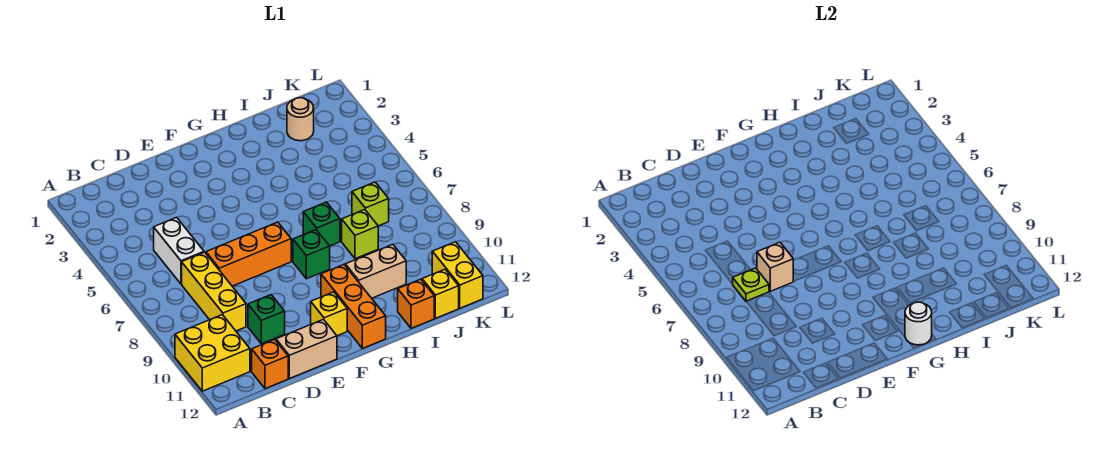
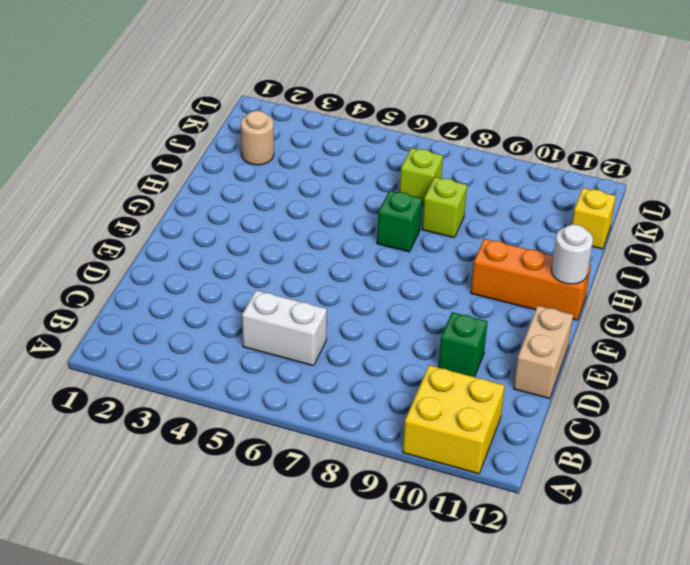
none -> yellow brick C7:C9 level 1
none -> orange brick C12 level 1
none -> orange brick D7:F7 level 1

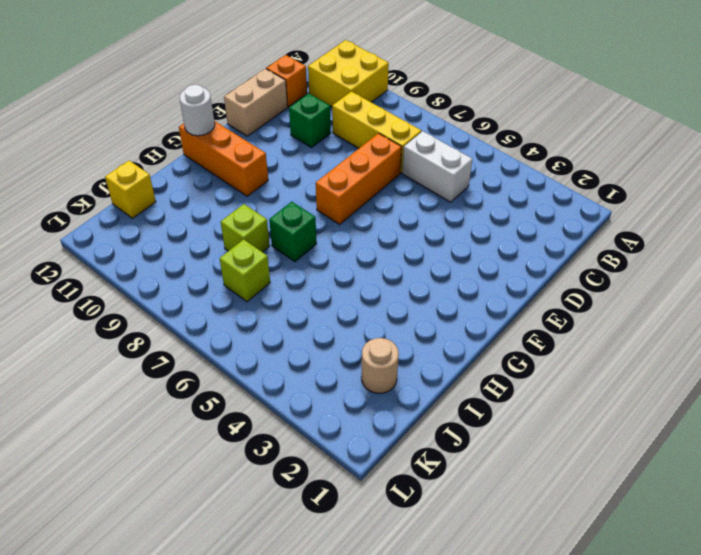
none -> yellow brick F11 level 1
none -> green brick G8 level 1
none -> tan brick H10:I10 level 1

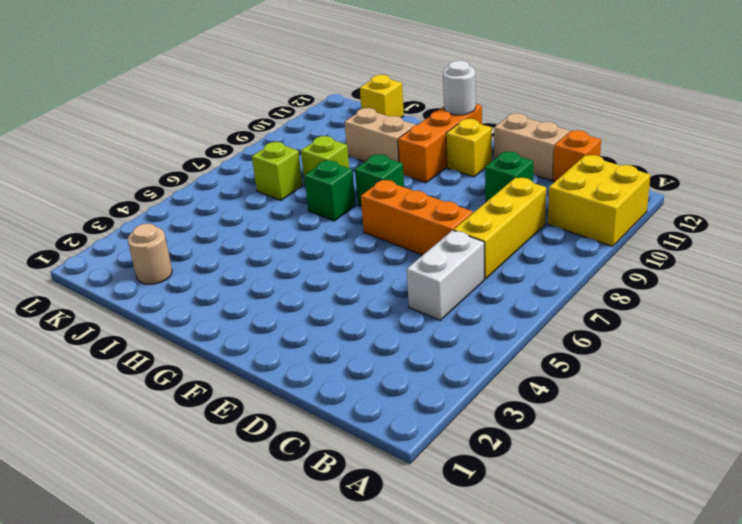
none -> orange brick I12 level 1
none -> yellow brick K11:K12 level 1
none -> lime plate C7 level 2

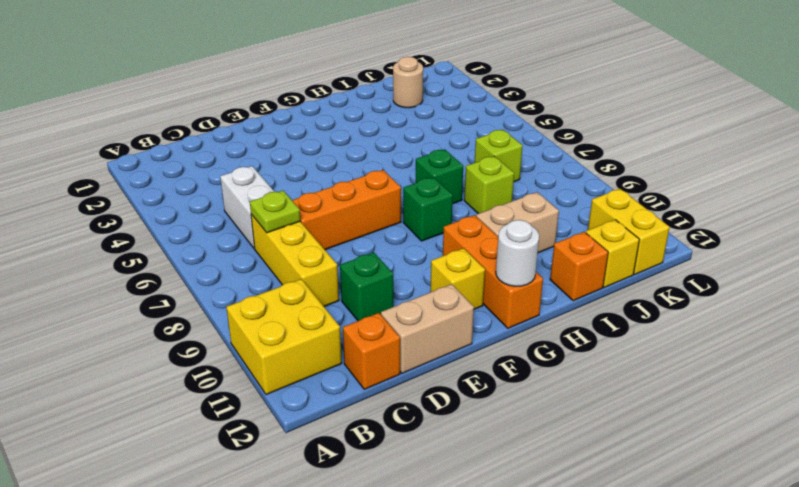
none -> tan brick D7 level 2

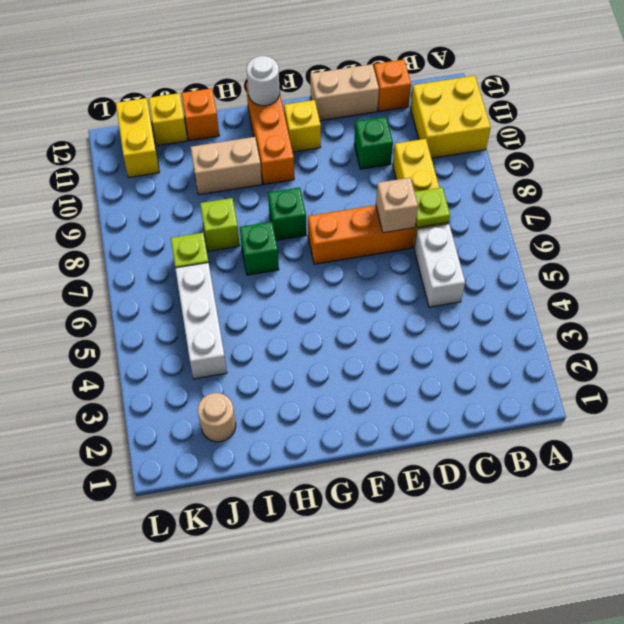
white brick J4:J6 level 1 -> none

